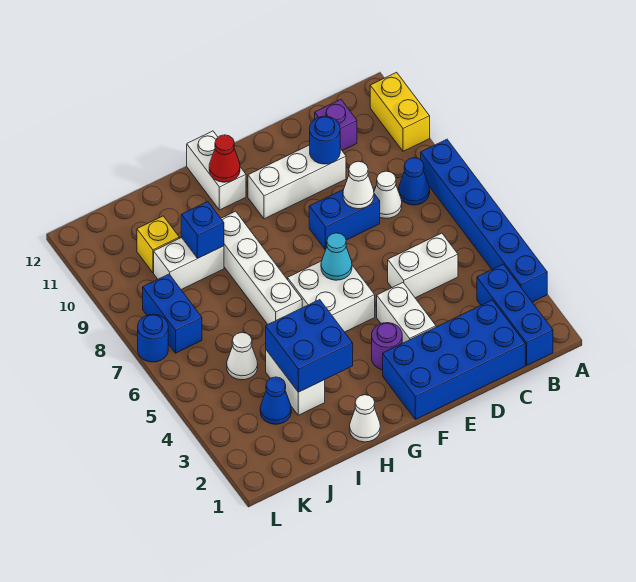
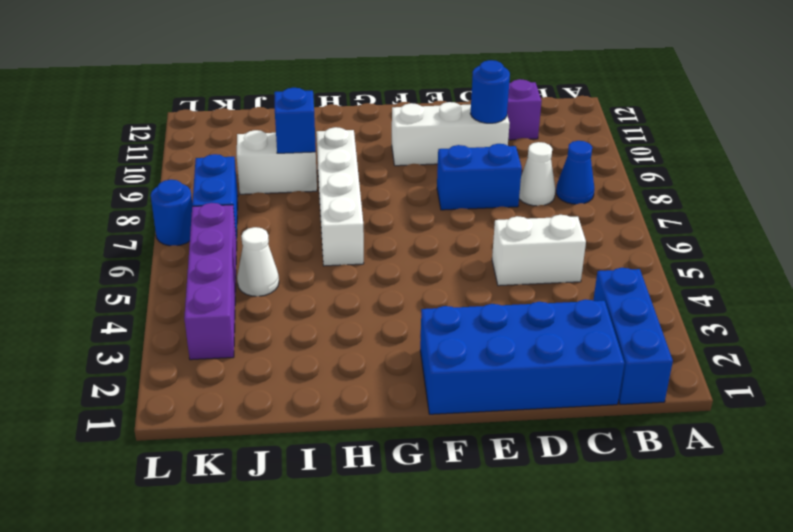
purple brick K3:K6 level 1 -> none
none -> blue brick A3:A8 level 1
none -> yellow brick A10:A11 level 1
none -> white brick E3:E4 level 1

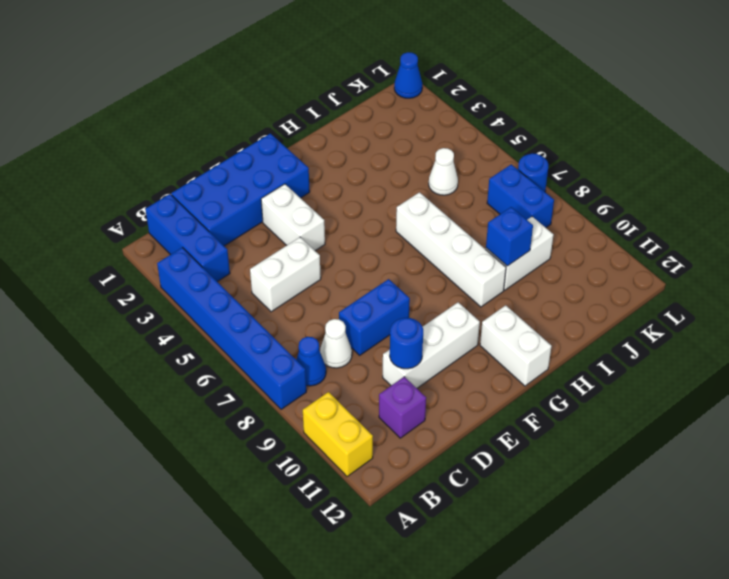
blue cone L1 level 1 -> blue cone J3 level 1
none -> purple round brick F3 level 1
none -> white brick F5:G6 level 1
none -> white cone H1 level 1

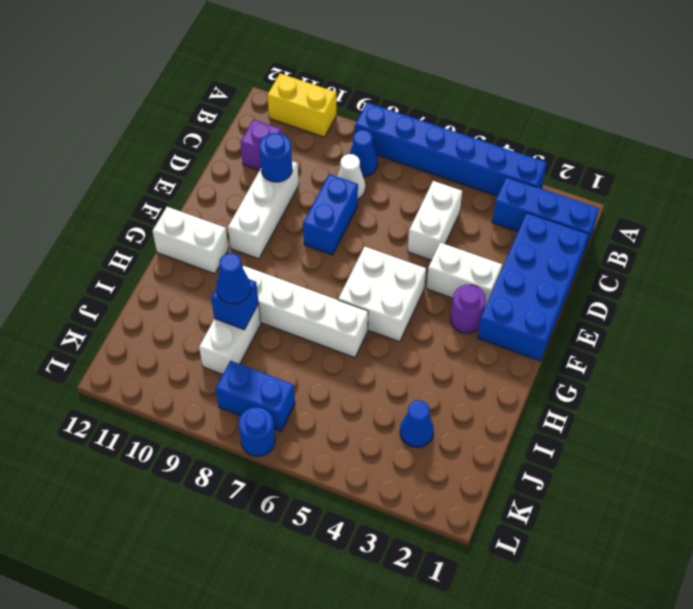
blue cone I9 level 3 -> none
none -> white cone H1 level 1
none -> white brick I3:I4 level 1
none -> white cone J5 level 1

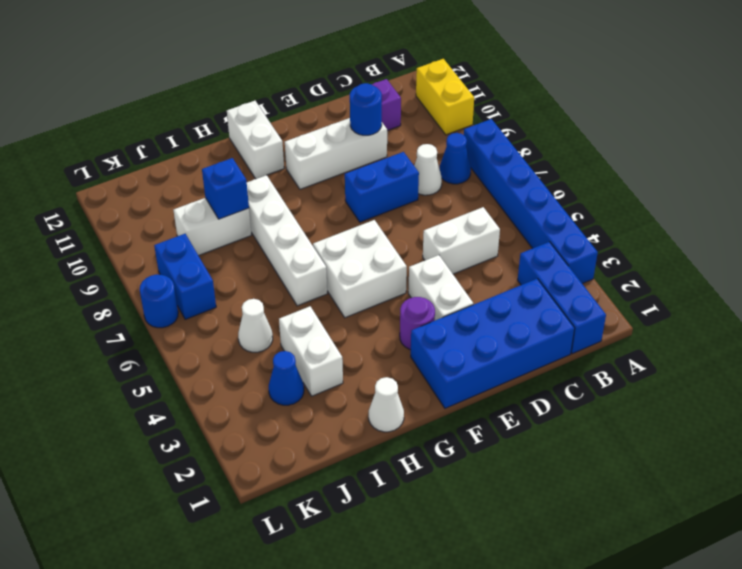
none -> yellow brick J10 level 1
none -> white cone D8 level 2
none -> cyan cone F6 level 2

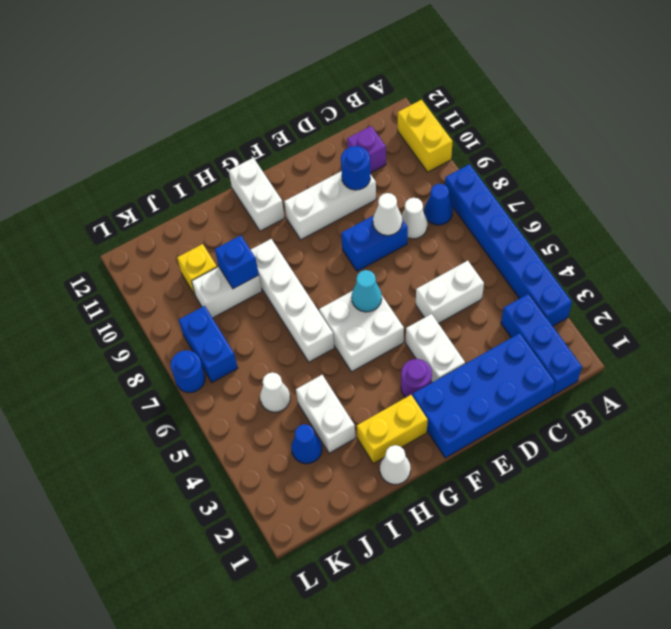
yellow brick G2:H2 level 1 -> none
none -> red cone G11 level 2
none -> blue brick H3:I4 level 2

